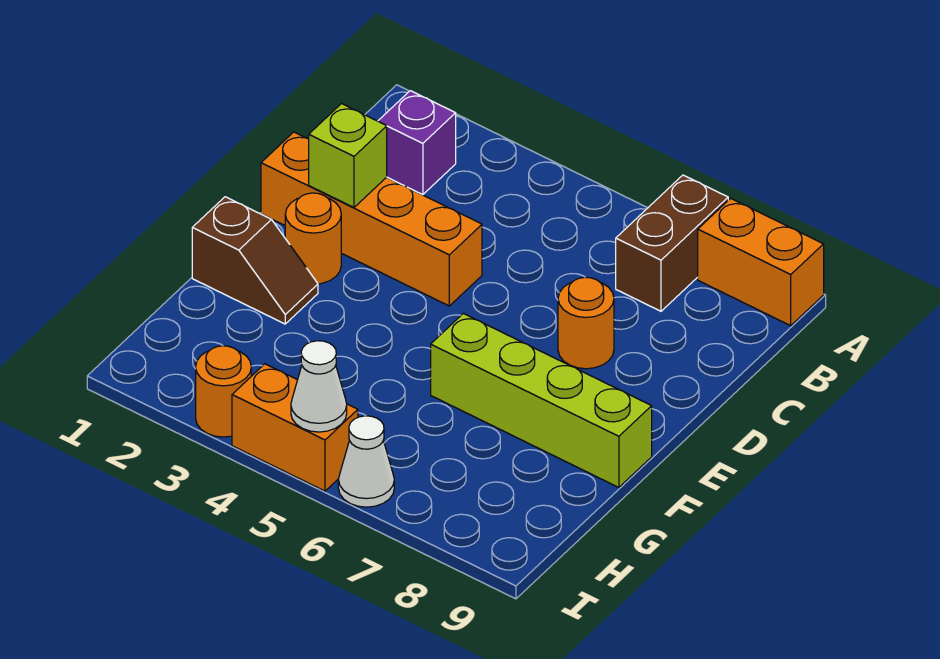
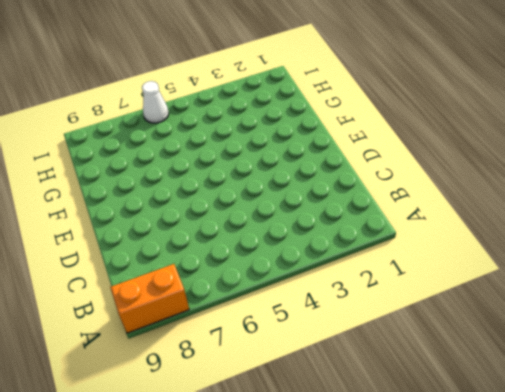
none -> brown brick A7:B7 level 1
none -> purple brick B2 level 1
none -> orange brick D1:D4 level 1

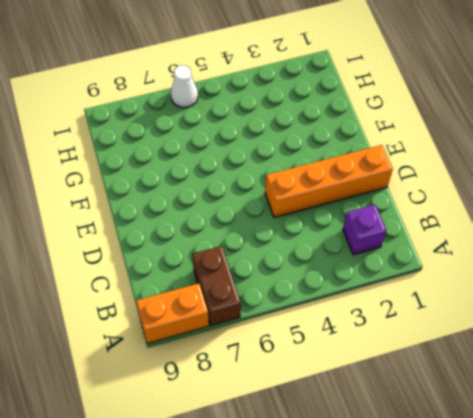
none -> orange round brick D7 level 1
none -> orange round brick E2 level 1
none -> brown slope F1:F2 level 1 top 1

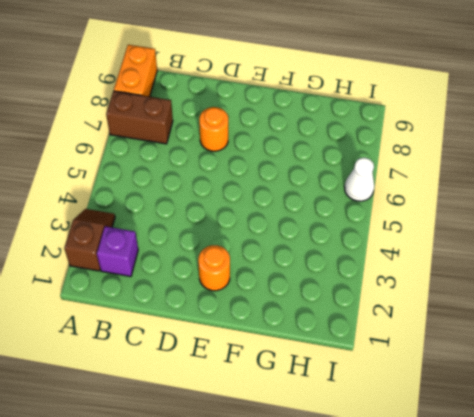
brown slope A2:A3 level 1 top 2 -> brown slope F1:F2 level 1 top 1
none -> orange brick D1:D4 level 1
none -> lime brick F6:F9 level 1
none -> orange round brick I3 level 1

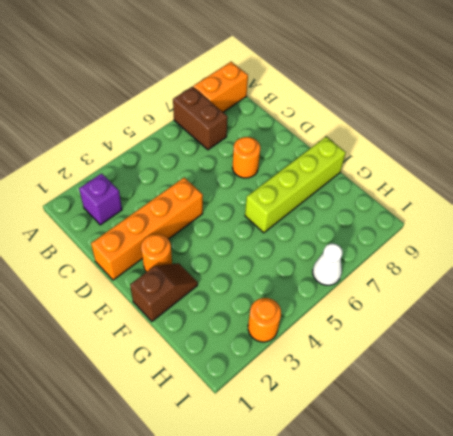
none -> orange brick I4:I5 level 1
none -> lime brick D2 level 2
none -> white cone I5 level 2

